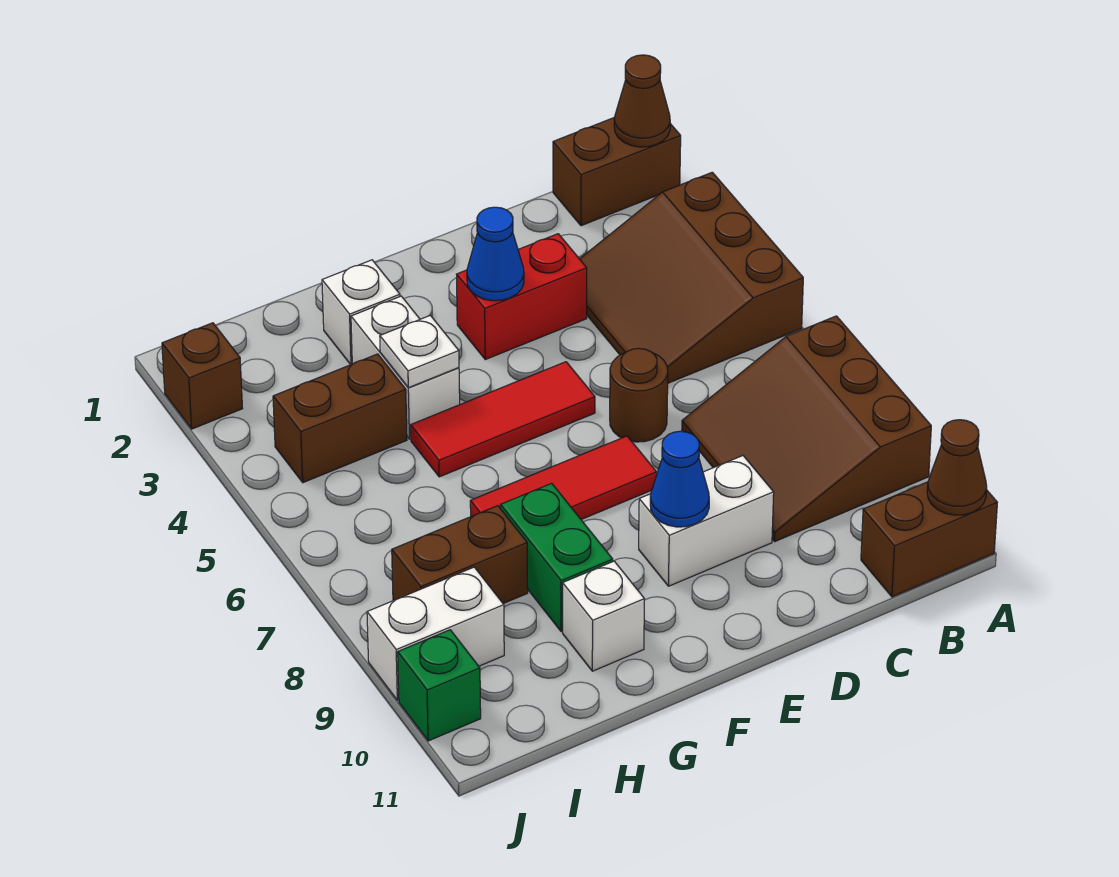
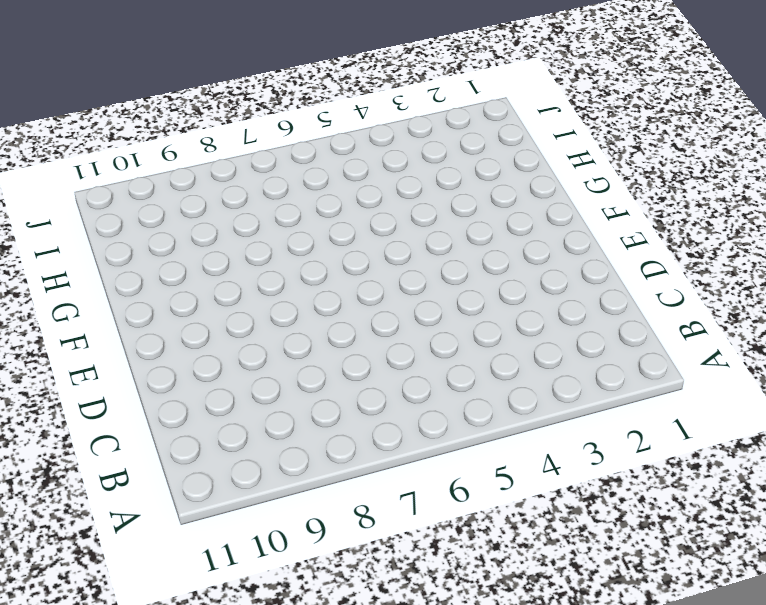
none -> brown brick A1:B1 level 1
none -> brown slope A3:C5 level 1 top A
none -> brown slope A7:C9 level 1 top A

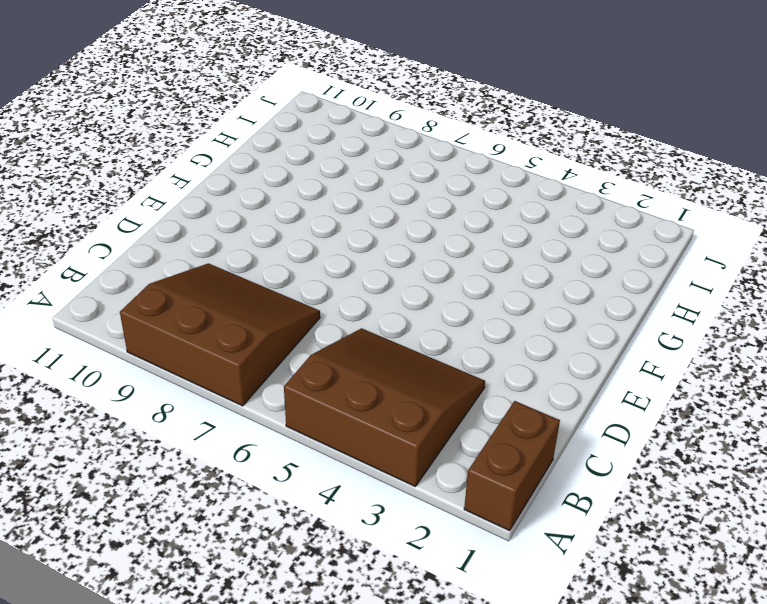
none -> brown brick A11:B11 level 1
none -> red brick D3:E3 level 1
none -> brown round brick D6 level 1

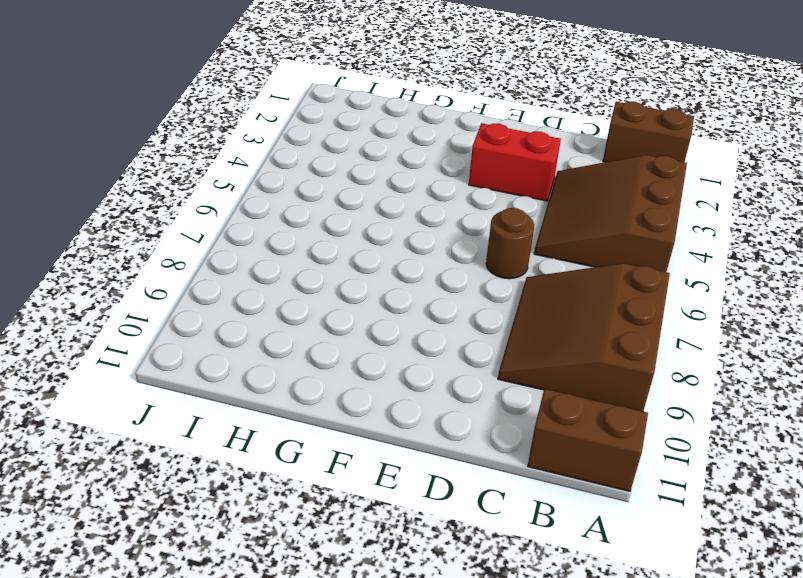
none -> white brick D9:E9 level 1
none -> red tile E5:G5 level 1
none -> red tile E7:G7 level 1

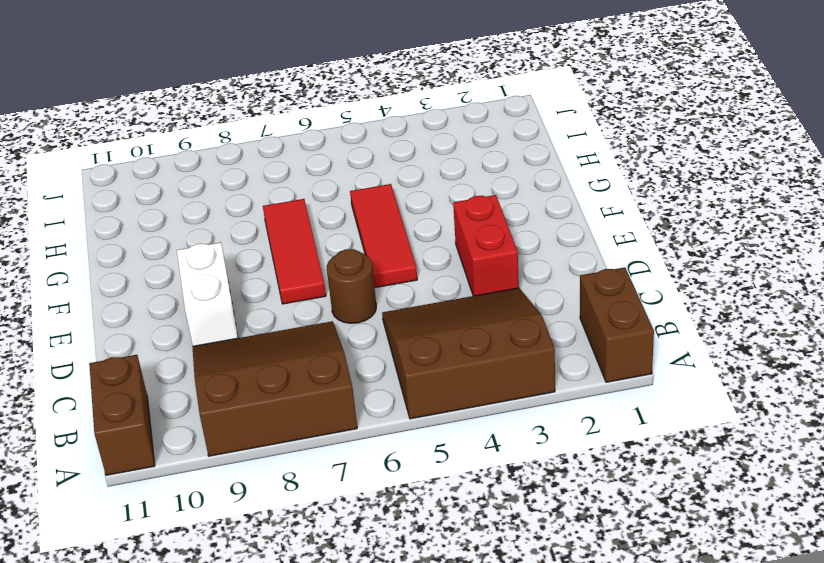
none -> white brick G2 level 1
none -> white brick G3:G4 level 1
none -> green brick G8:G9 level 1

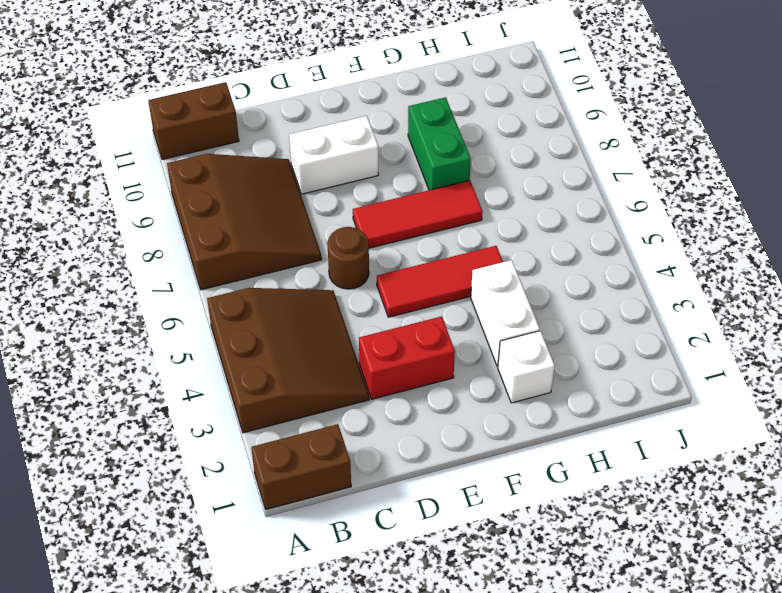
none -> white brick G10 level 1
none -> brown brick H4:I4 level 1
none -> brown brick H8:I8 level 1

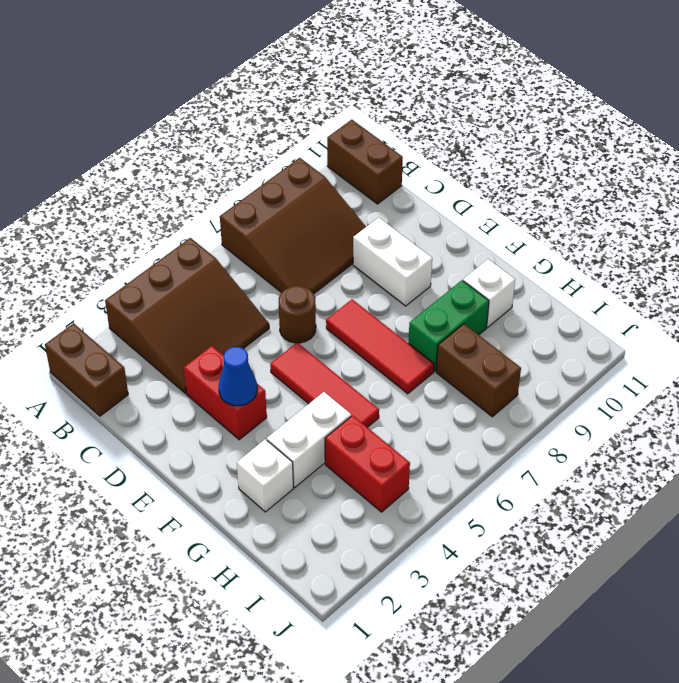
red brick H4:I4 level 1 -> brown brick H4:I4 level 1
none -> white brick I9:J9 level 1
none -> brown brick J2 level 1
none -> green brick J10 level 1

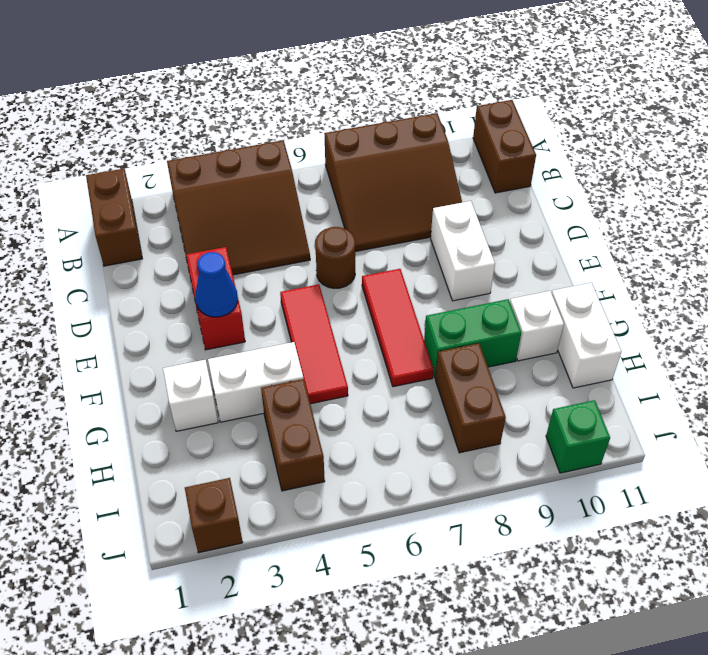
white brick G11:H11 level 1 -> white brick I9:J9 level 1
none -> brown cone A1 level 2
none -> brown cone A11 level 2
none -> blue cone E9 level 2

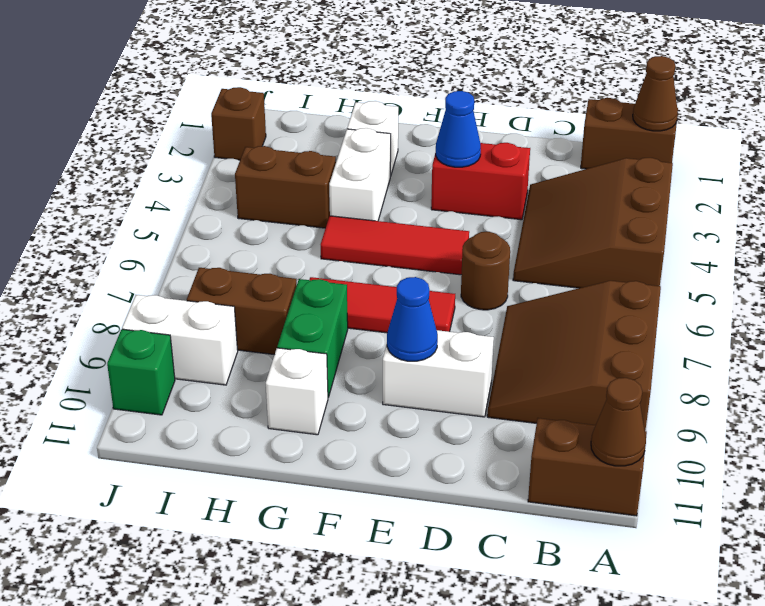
none -> white plate G4 level 2

